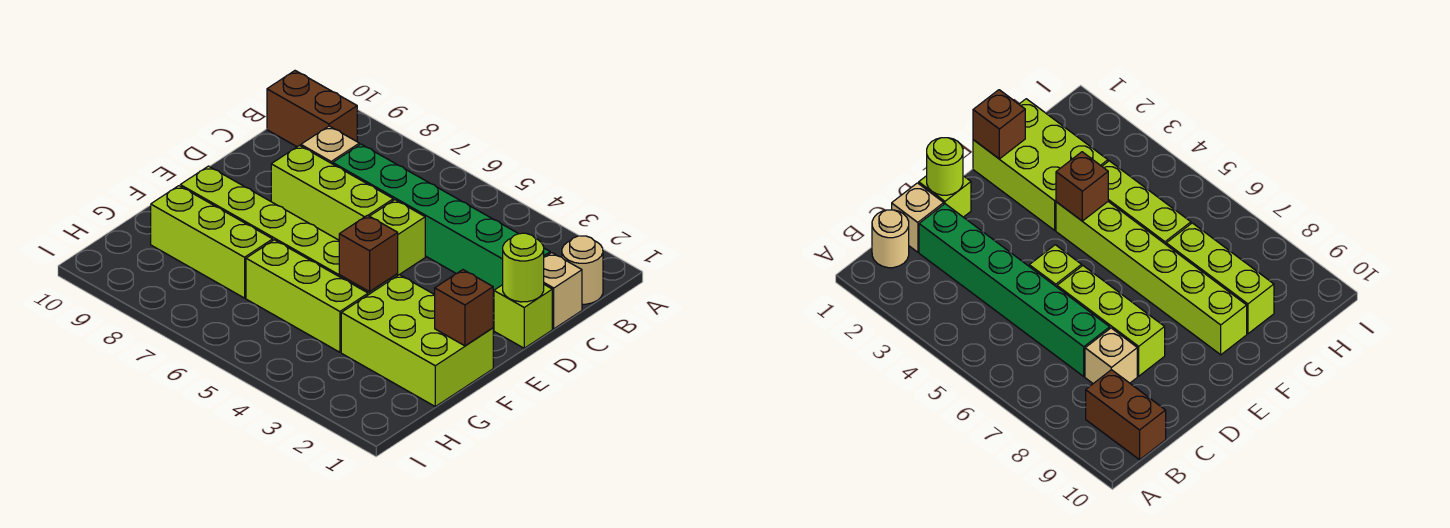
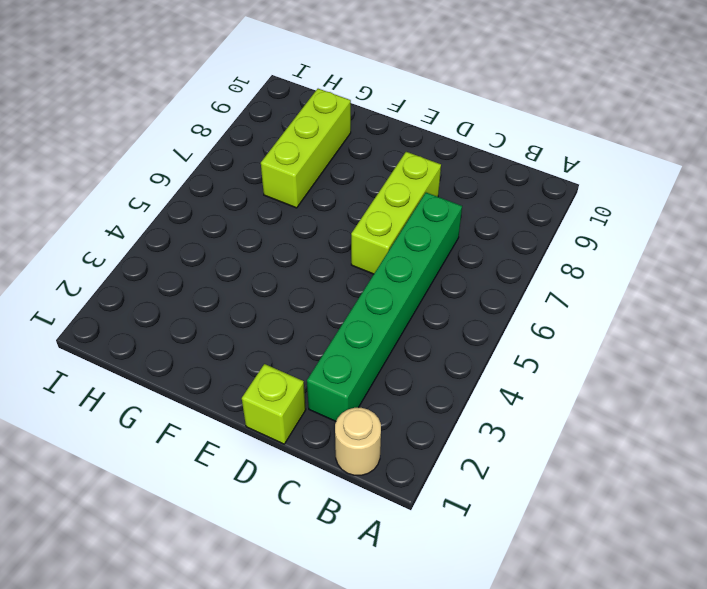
none -> brown brick B9:B10 level 1
none -> tan brick C1 level 1
none -> tan brick C8 level 1

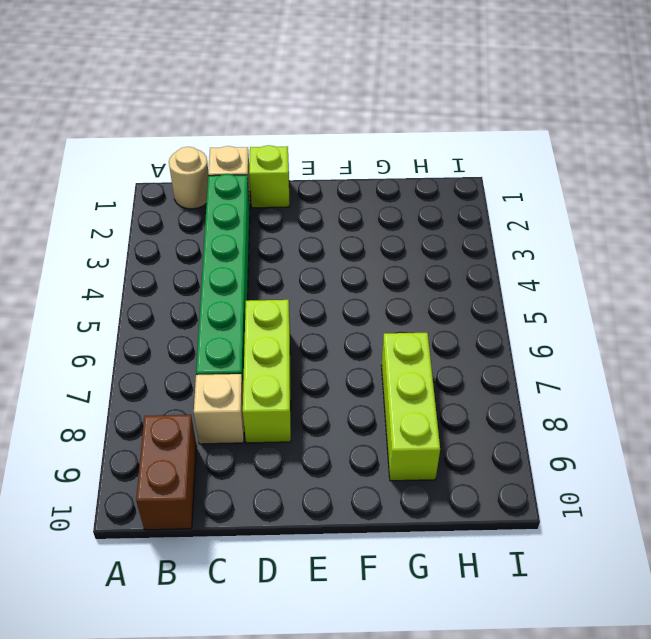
none -> lime brick D5 level 1
none -> lime brick F1:G3 level 1
none -> lime brick F4:F9 level 1

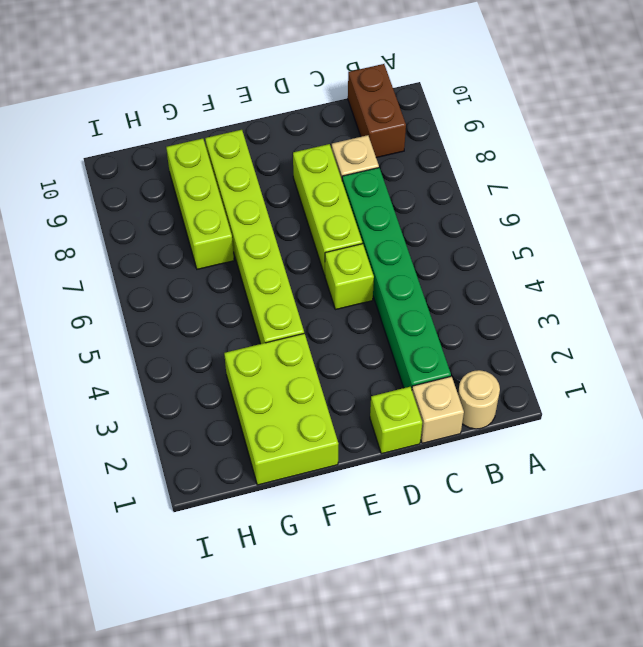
none -> lime brick G4:G6 level 1
none -> lime round brick D1 level 2
none -> brown brick F1 level 2

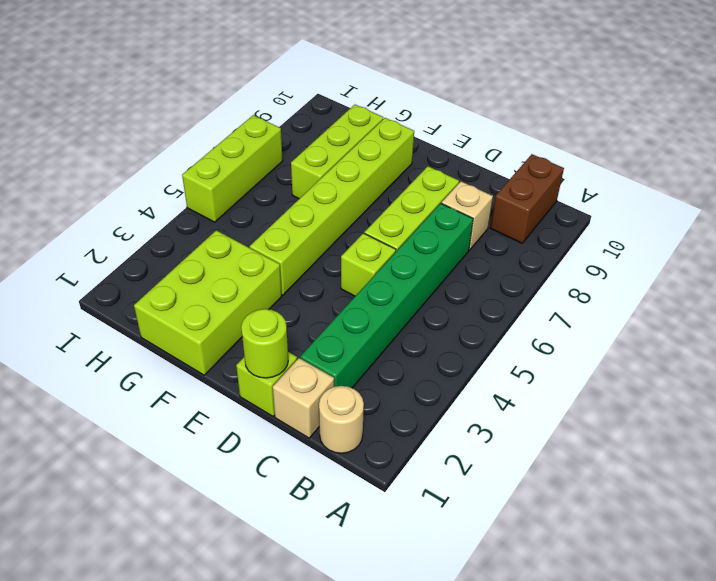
lime brick I5:I7 level 1 -> lime brick G4:G6 level 1
none -> brown brick F1 level 2
none -> brown brick F4 level 2

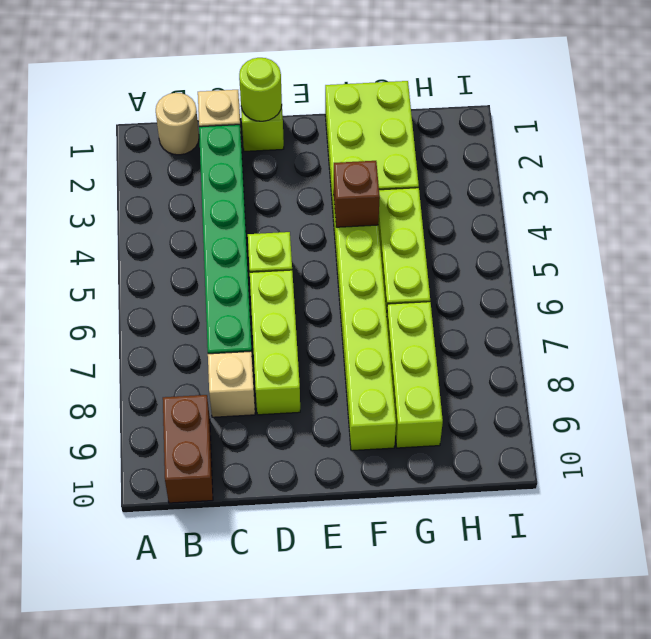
none -> brown brick F1 level 2

